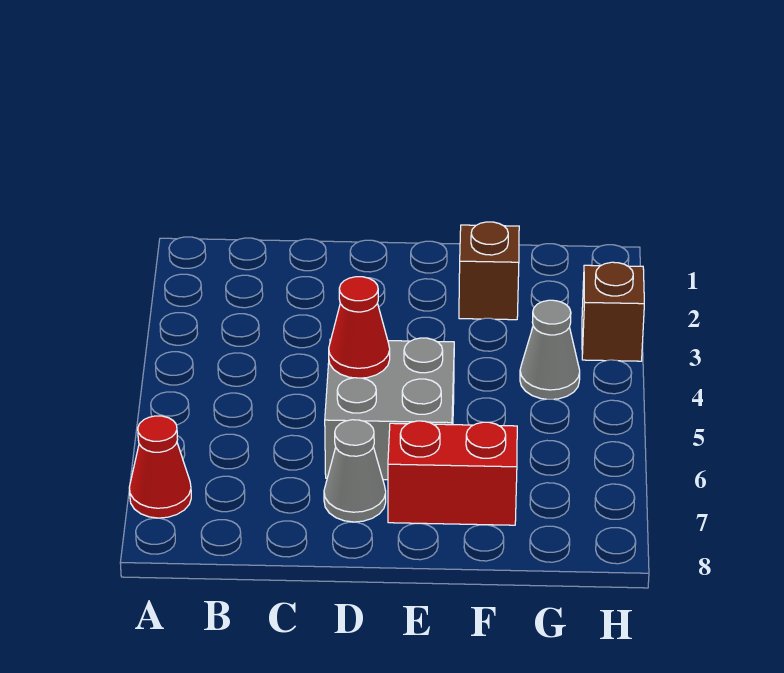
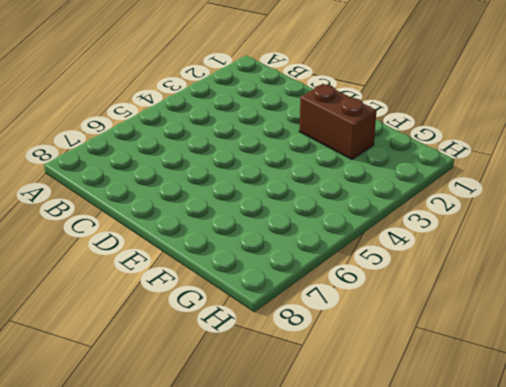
brown brick E2:F2 level 1 -> brown brick F2 level 1
none -> red cone A7 level 1
none -> grey brick D5:E6 level 1

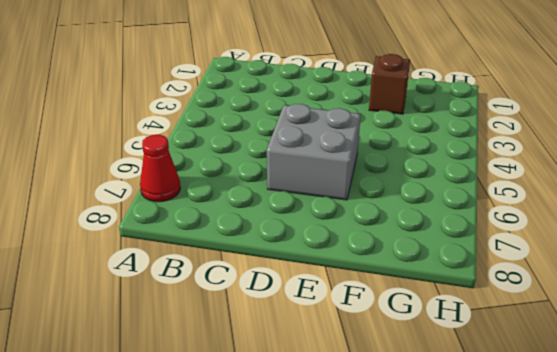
none -> grey cone D7 level 1
none -> red brick E7:F7 level 1

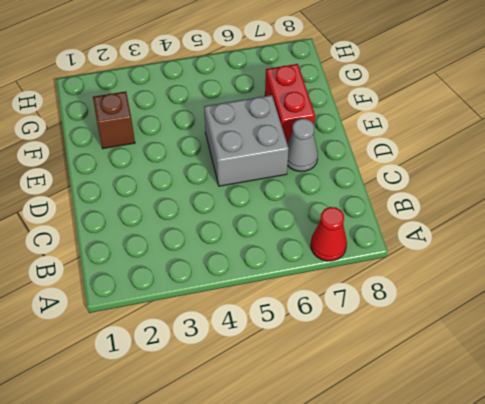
none -> grey cone G4 level 1
none -> brown brick H3 level 1

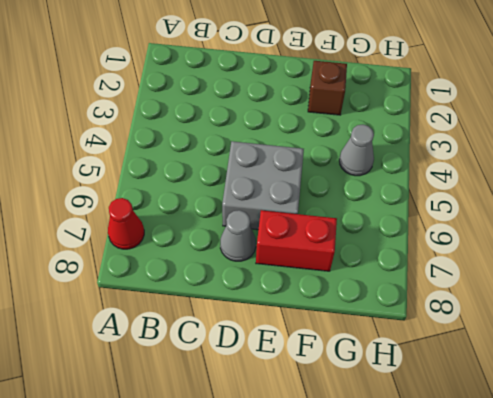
none -> brown brick H3 level 1
none -> red cone D5 level 2

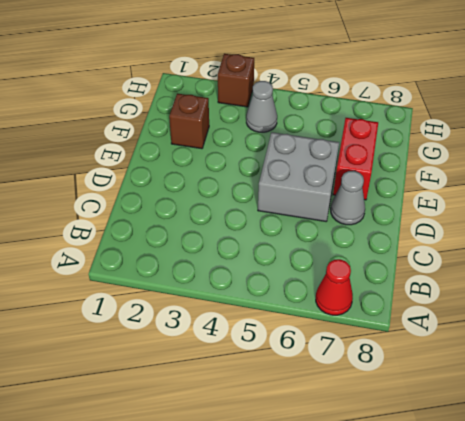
none -> red cone D5 level 2

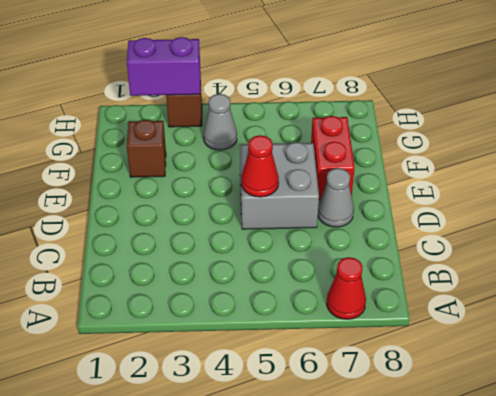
purple brick H2:H3 level 2 -> none

